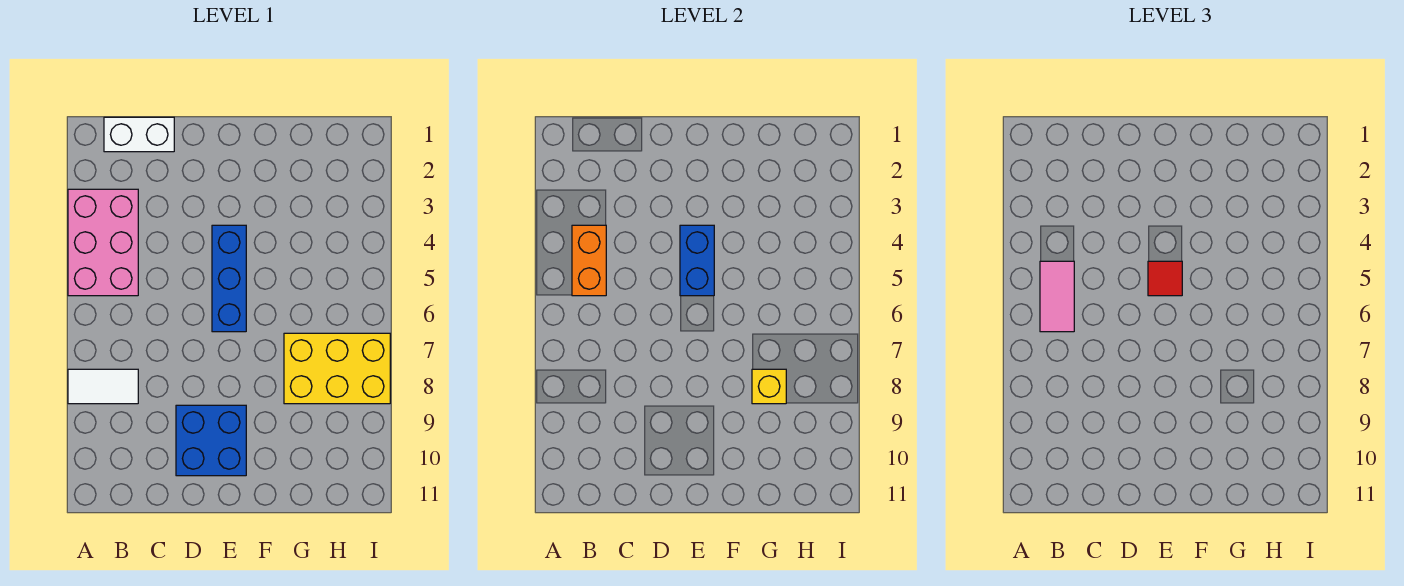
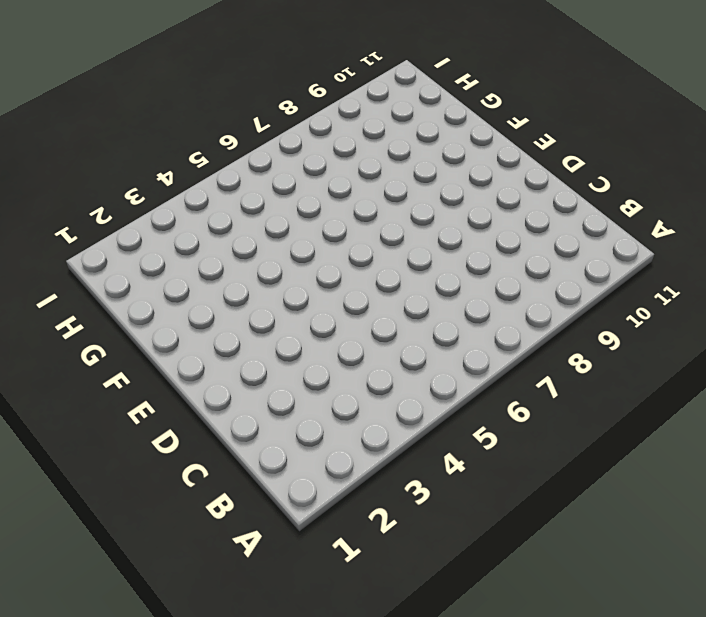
none -> pink brick A3:B5 level 1
none -> white tile A8:B8 level 1

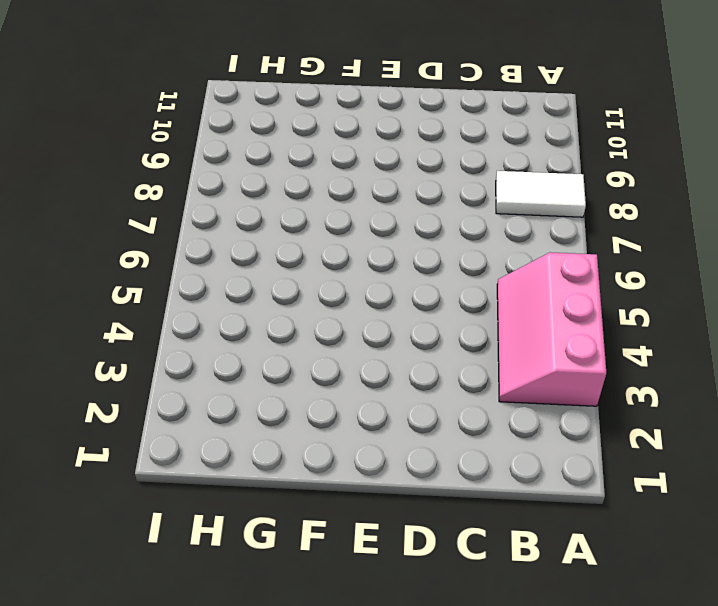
pink slope A3:B5 level 1 top A -> pink brick A3:B5 level 1
none -> white brick B1:C1 level 1
none -> blue brick D9:E10 level 1

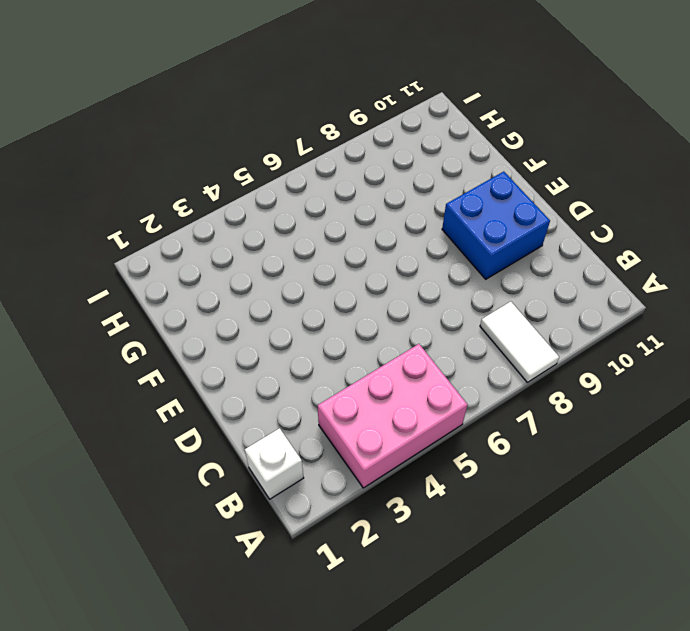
white brick B1 level 1 -> white brick B1:C1 level 1
none -> blue brick E4:E6 level 1
none -> yellow brick G7:I8 level 1

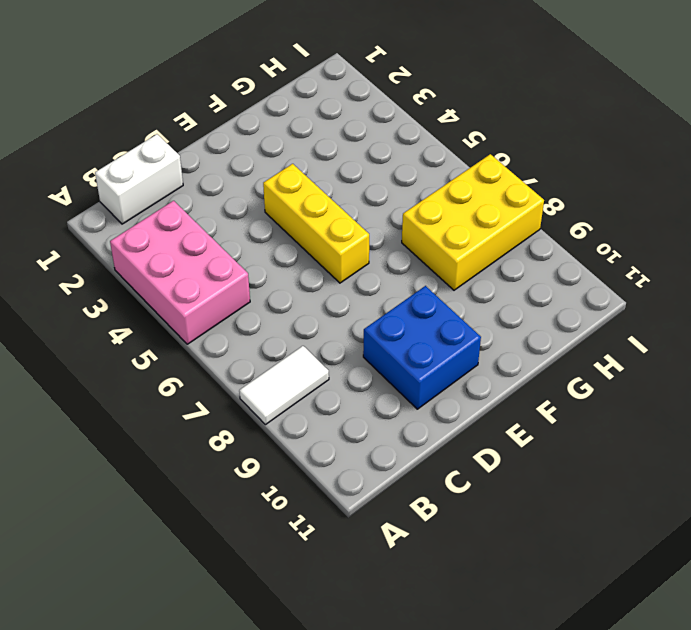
yellow brick E4:E6 level 1 -> blue brick E4:E6 level 1
none -> orange brick B4:B5 level 2
none -> blue brick E4:E5 level 2

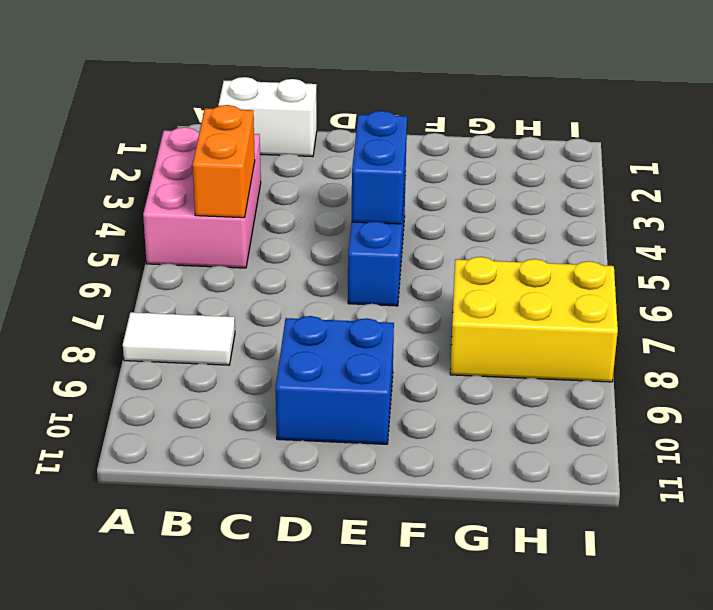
none -> yellow brick G8 level 2
none -> pink tile B5:B6 level 3

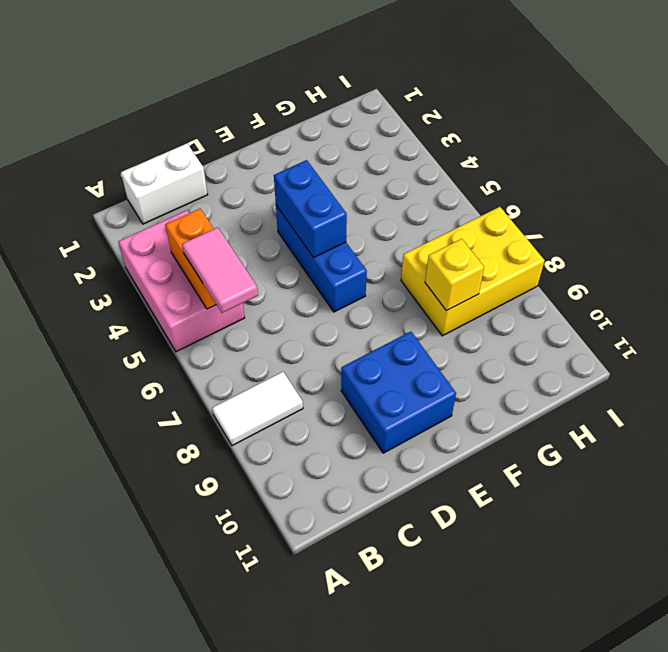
none -> red tile E5 level 3

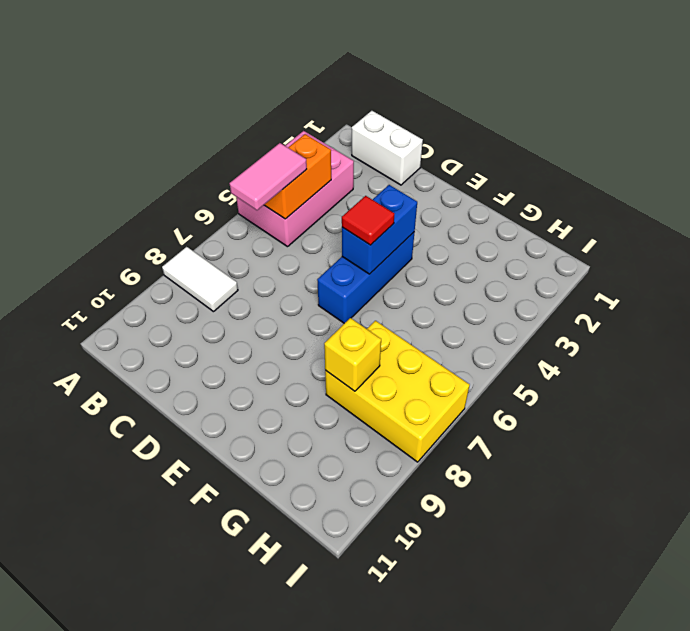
none -> blue brick D9:E10 level 1

